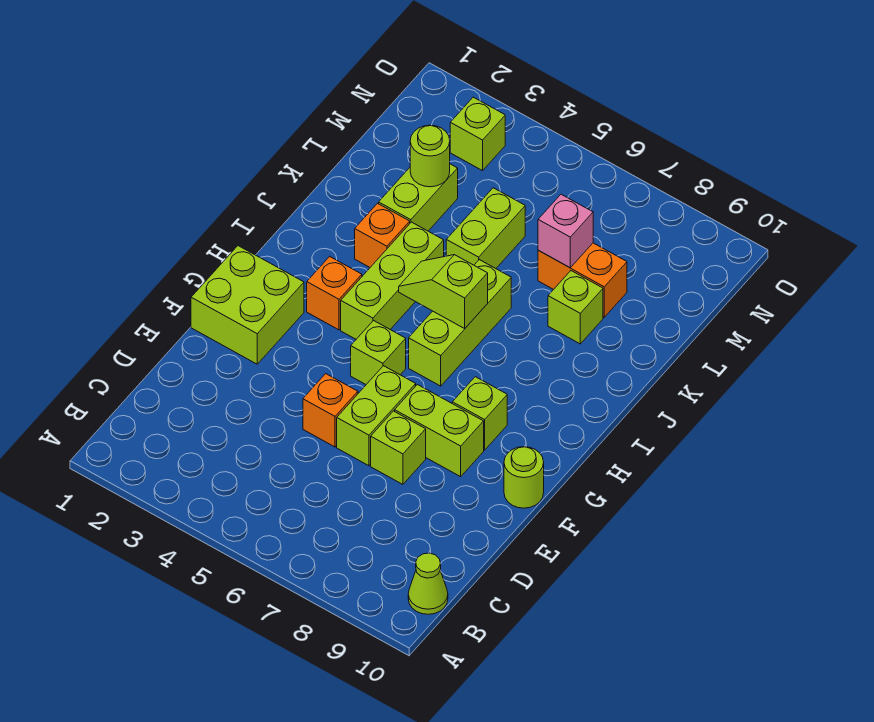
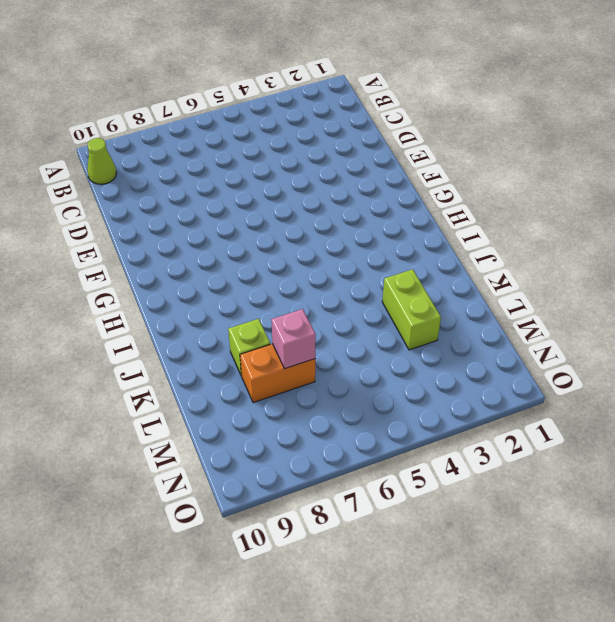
none -> orange brick E5 level 1
none -> lime brick E6:F6 level 1
none -> lime brick E7 level 1

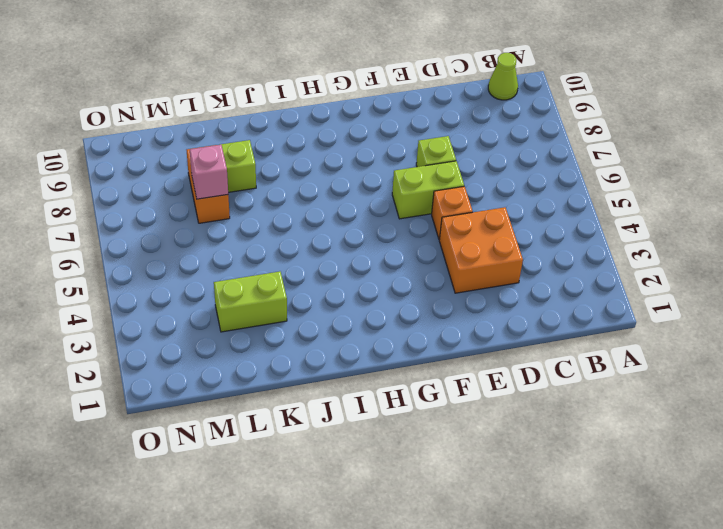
orange brick D3:E4 level 1 -> none
none -> lime brick F1:G2 level 1
none -> lime brick F7:F8 level 1
none -> lime round brick F10 level 1

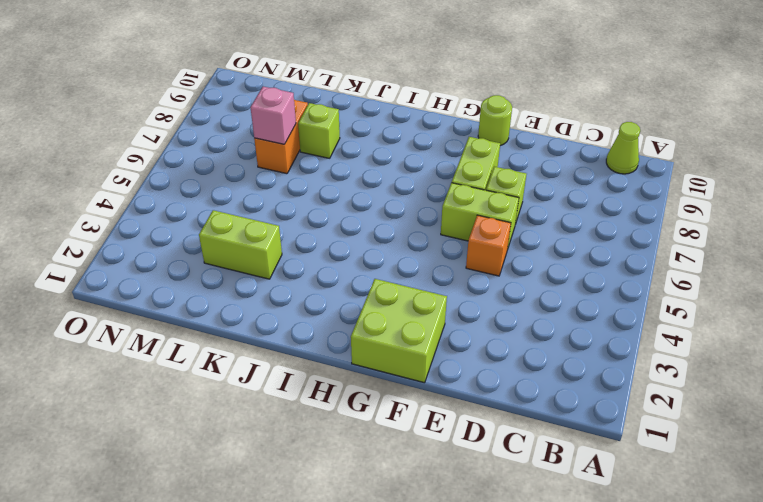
none -> lime brick G5 level 1
none -> lime brick G8 level 1
none -> orange brick H3 level 1

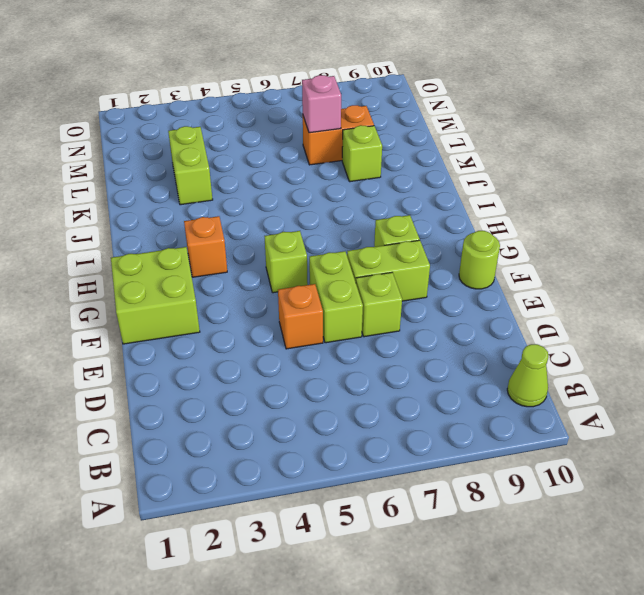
none -> lime brick H4:J4 level 1
none -> lime brick H6:J6 level 1
none -> orange brick J3 level 1

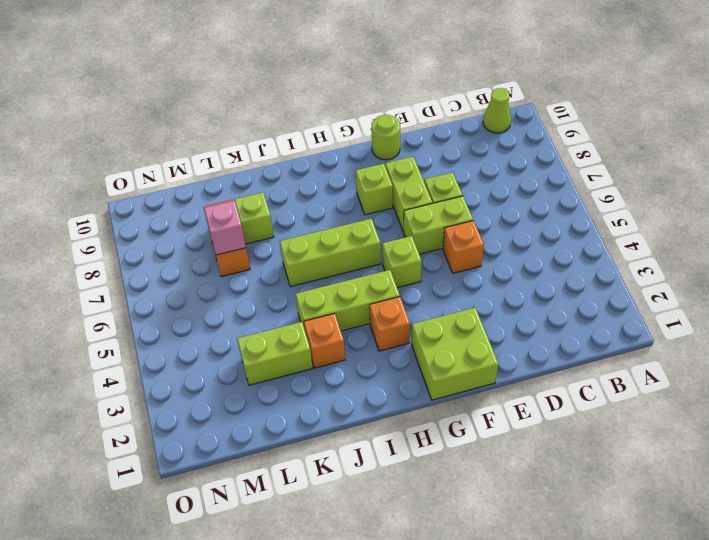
none -> lime brick K5:L5 level 1
none -> lime brick N3 level 1
none -> lime slope I5:I6 level 2 top 6

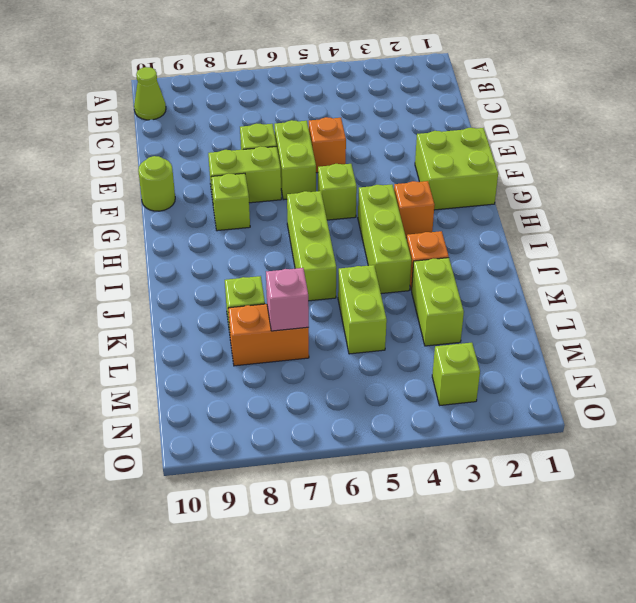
none -> lime slope I5:I6 level 2 top 6
none -> lime round brick L3 level 2

